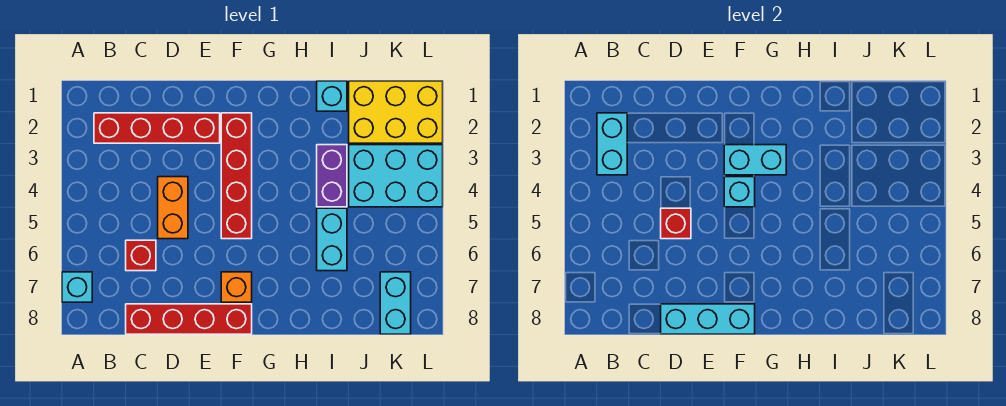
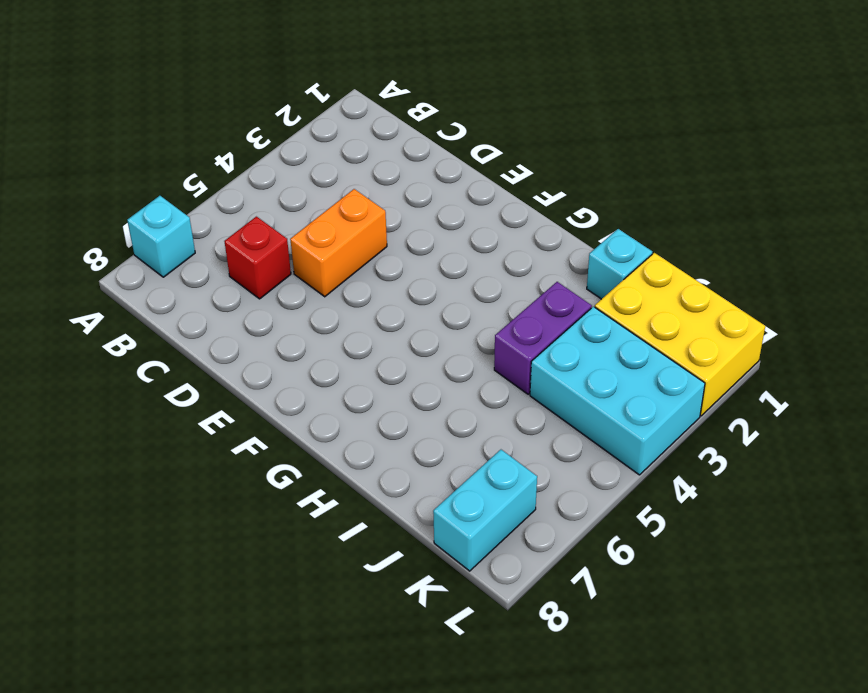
none -> red brick B2:E2 level 1
none -> red brick C8:F8 level 1
none -> red brick F2:F5 level 1

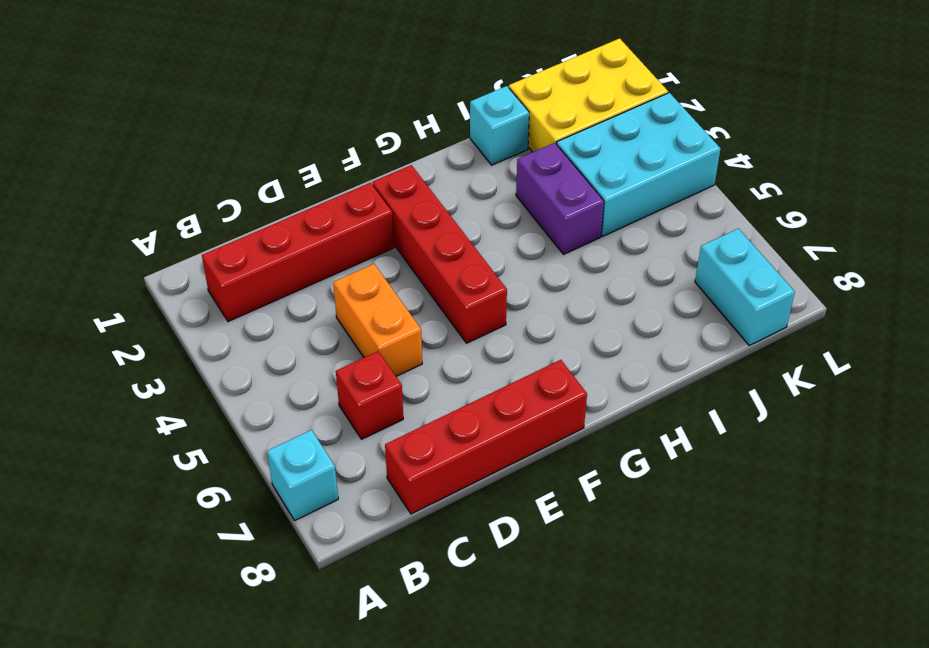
none -> orange brick F7 level 1
none -> cyan brick I5:I6 level 1
none -> cyan brick B2:B3 level 2

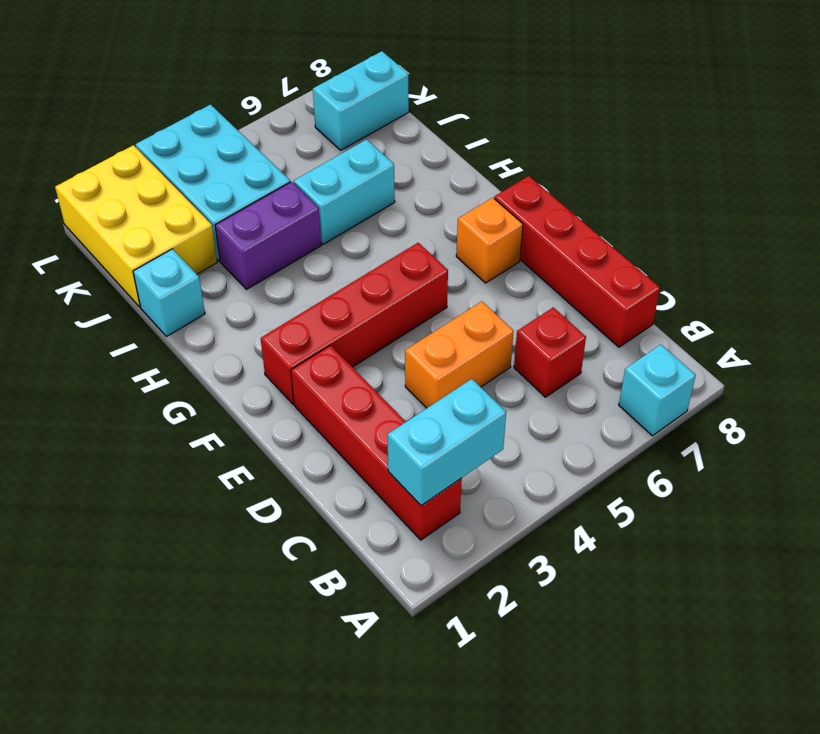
none -> red brick D5 level 2
none -> cyan brick D8:F8 level 2
none -> cyan brick F3:G3 level 2

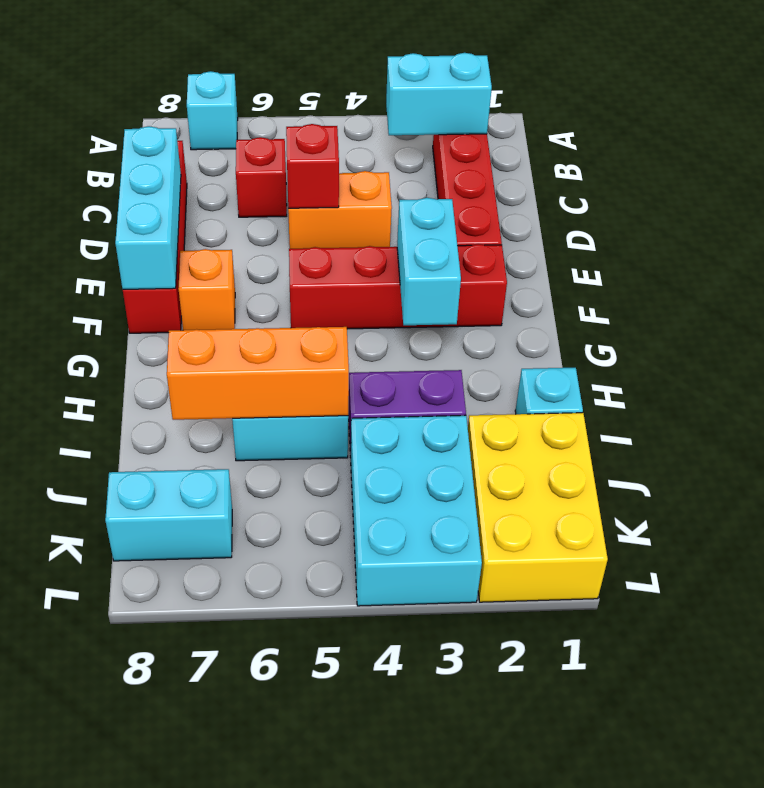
orange brick I5:I7 level 2 -> none
none -> cyan brick F4 level 2

